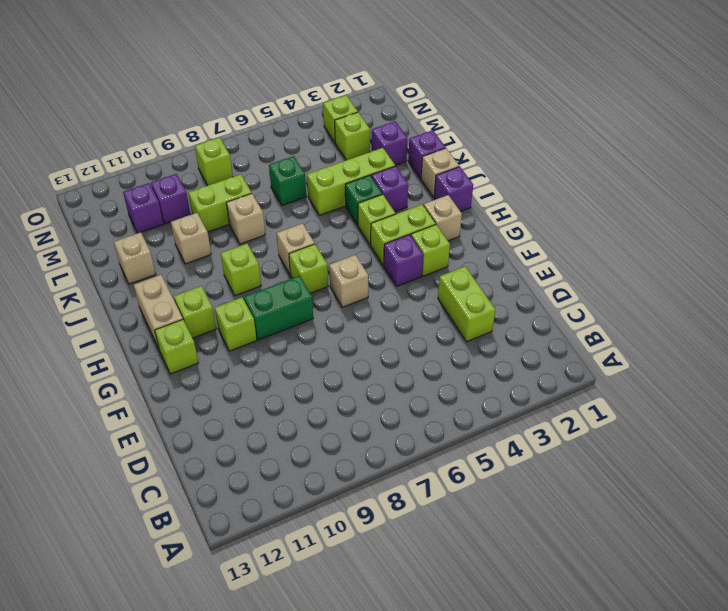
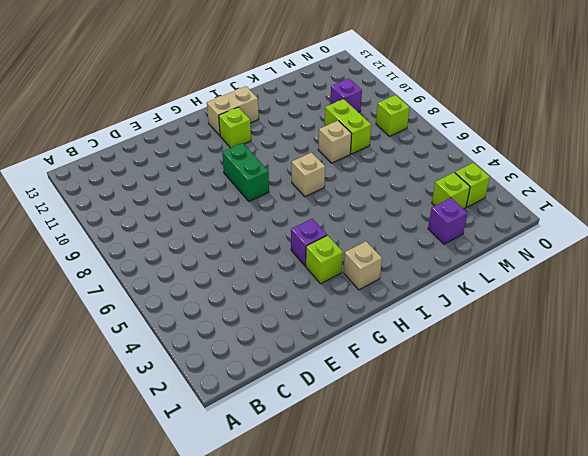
none -> lime brick D3:E3 level 1
none -> tan brick G6 level 1
none -> lime brick G10 level 1
none -> lime brick G12 level 1

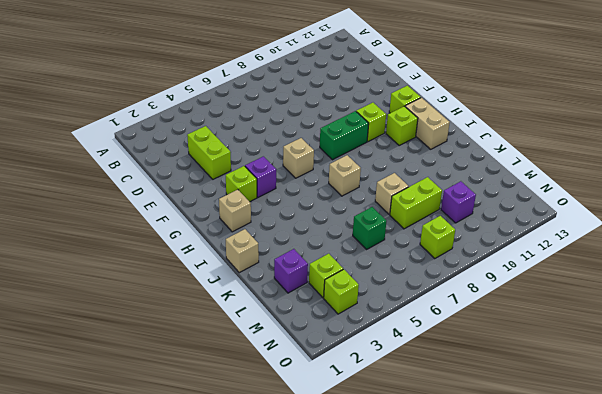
none -> lime brick H3:H4 level 1
none -> lime brick H7 level 1
none -> purple brick I1 level 1
none -> lime brick I4 level 1

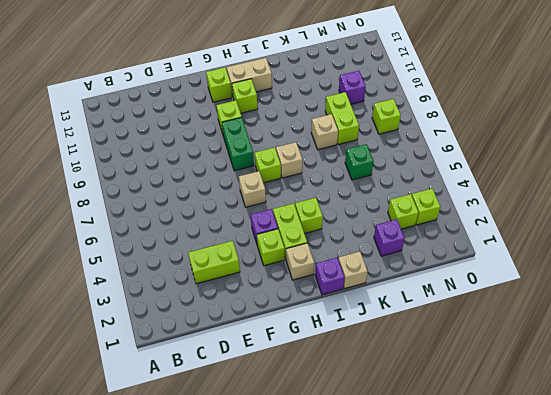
none -> lime brick I9 level 1
none -> purple brick J3 level 1
none -> green brick J4 level 1
none -> purple brick K1 level 1

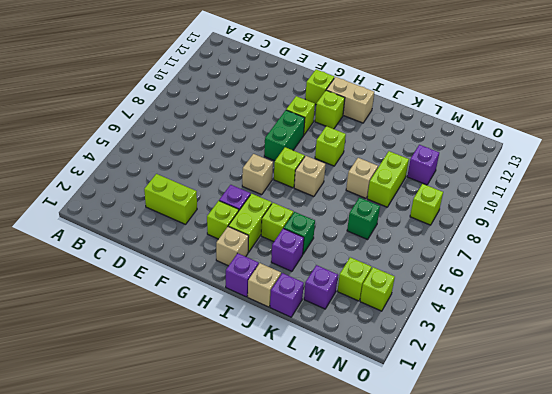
none -> lime brick K3:K5 level 1
none -> tan brick K10 level 1
none -> tan brick K12 level 1
none -> purple brick M11 level 1

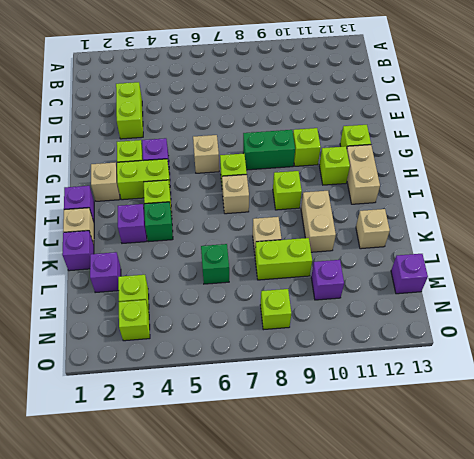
tan brick J10:K10 level 1 -> tan brick K10 level 1
purple brick M13 level 1 -> purple brick M11 level 1
none -> lime brick K3:K5 level 1

